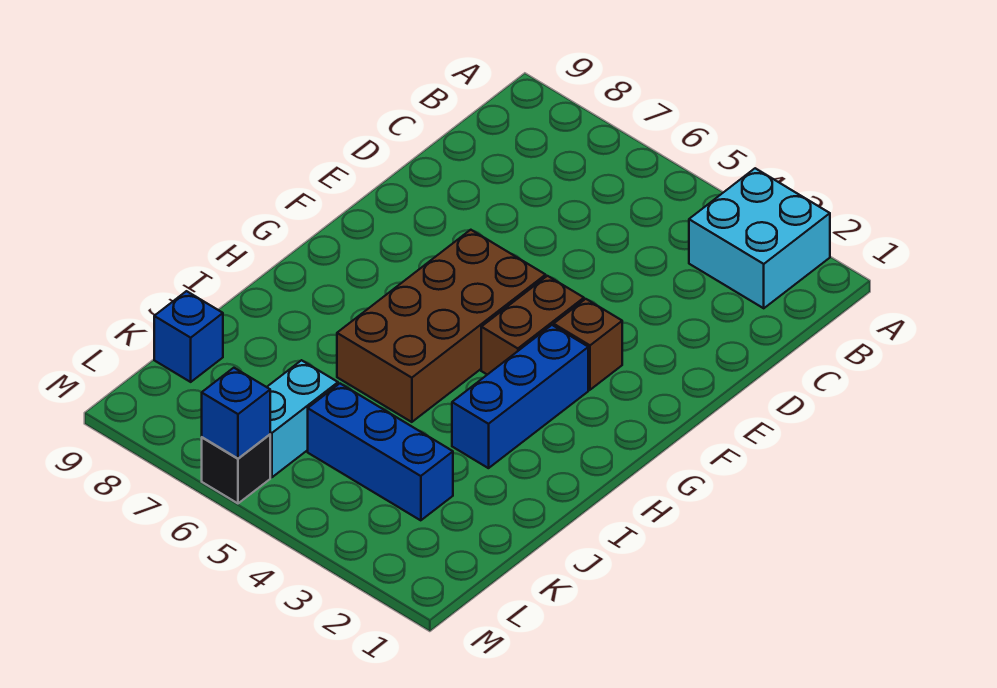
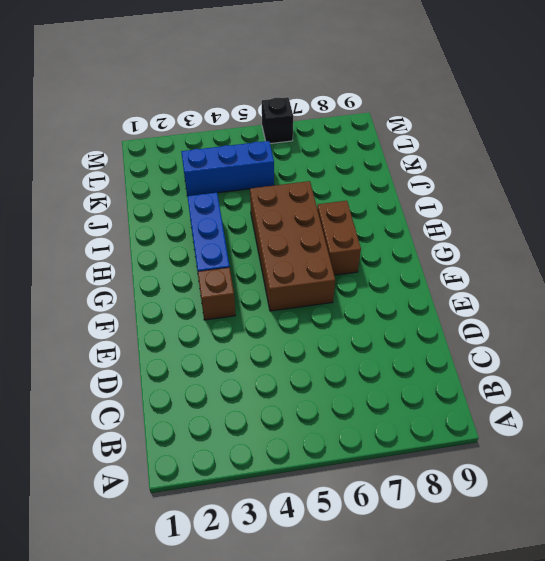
brown brick G7:H7 level 1 -> brown brick F4:G4 level 1
none -> cyan brick A2:B3 level 1
none -> cyan brick K6:L6 level 1

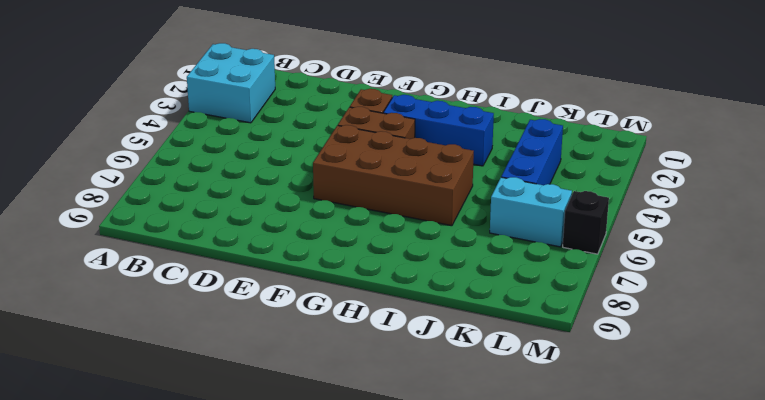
none -> blue brick K9 level 1
none -> blue brick M6 level 2

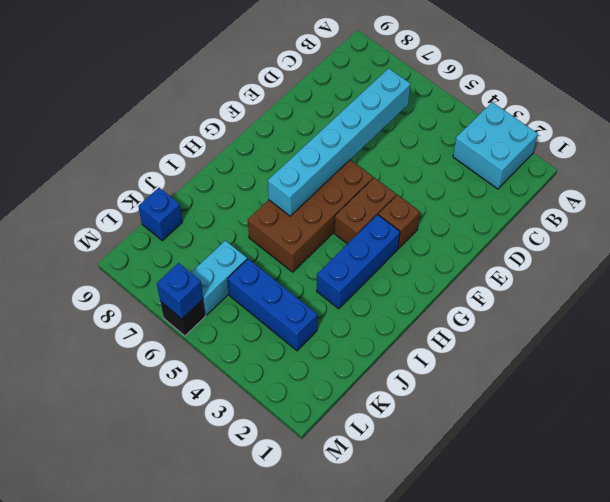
cyan brick C6:H6 level 2 -> none

